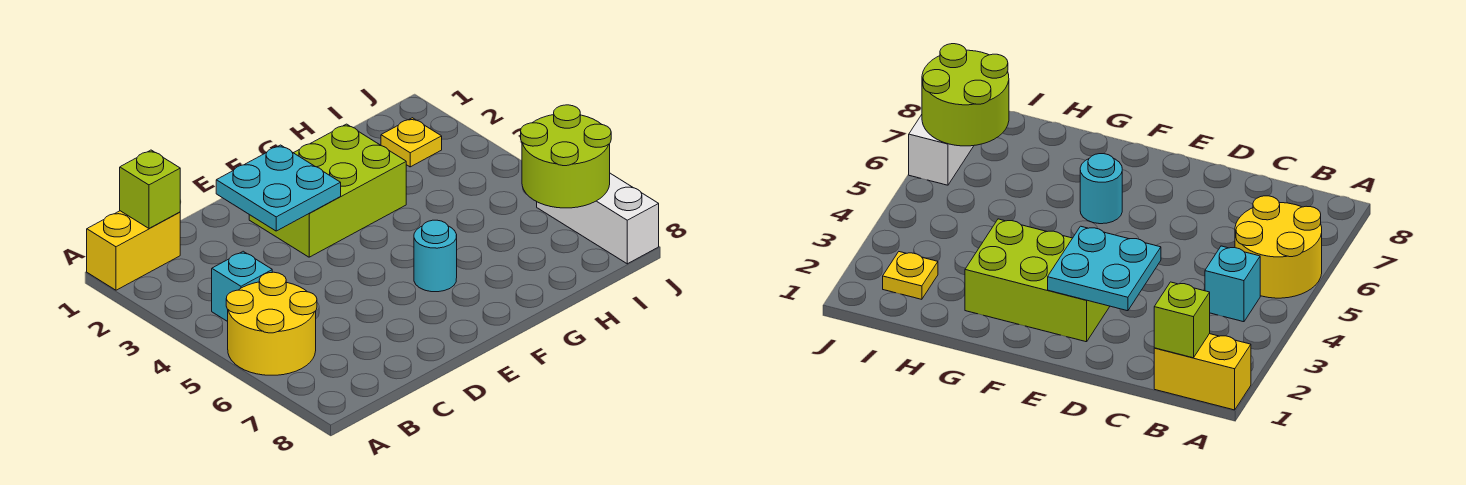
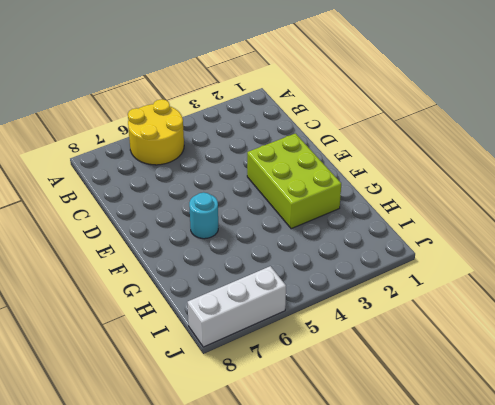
none -> yellow brick A1:B1 level 1
none -> cyan brick B4 level 1

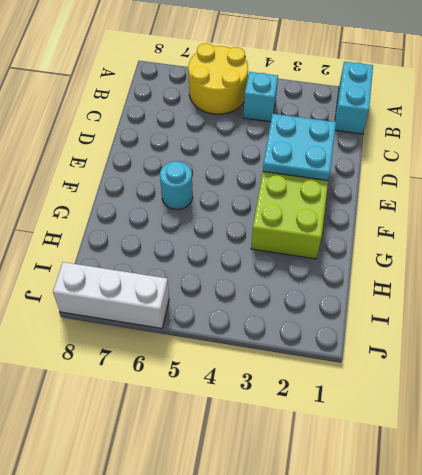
cyan brick A1:B1 level 1 -> yellow brick A1:B1 level 1
none -> yellow plate I2 level 1
none -> lime brick B1 level 2

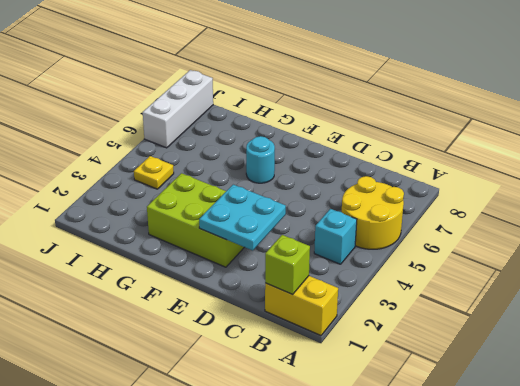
yellow plate I4 level 1 -> yellow plate I2 level 1
none -> lime round brick I6:J7 level 2

